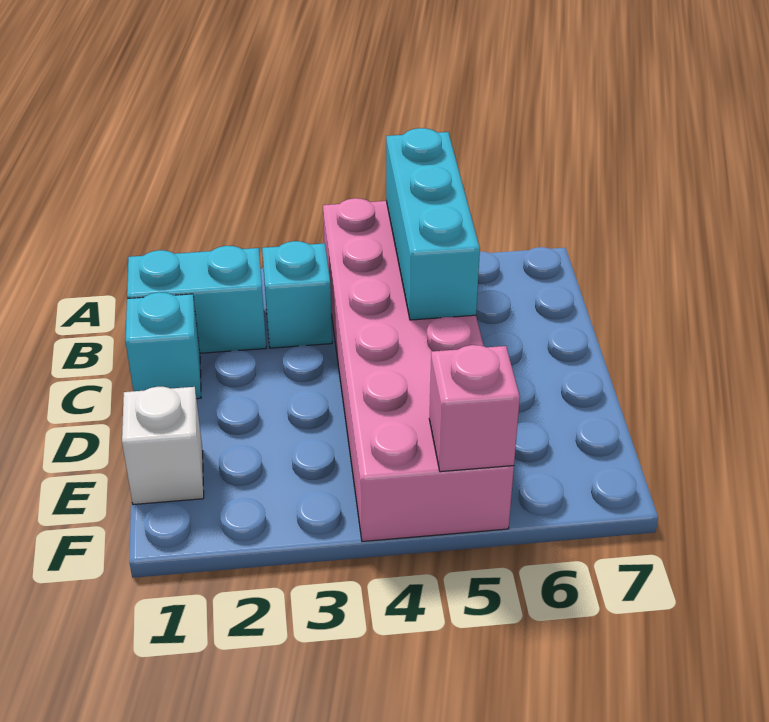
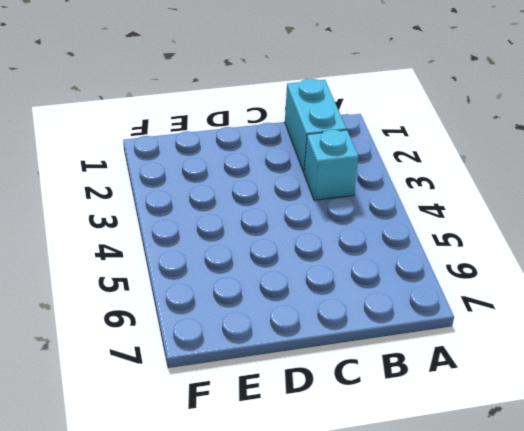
none -> pink brick A4:F5 level 1
none -> cyan brick C1 level 1

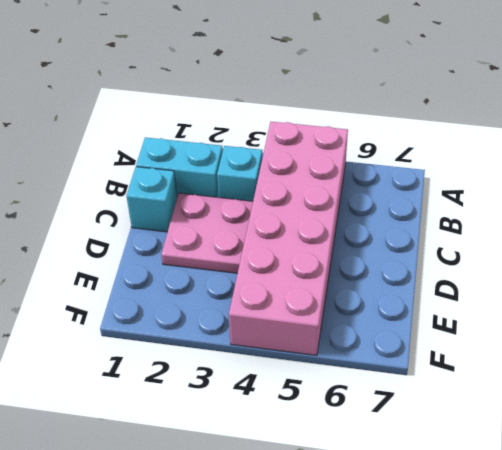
pink plate C2:D3 level 1 -> none
none -> white brick E1 level 1
none -> cyan brick A5:C5 level 2

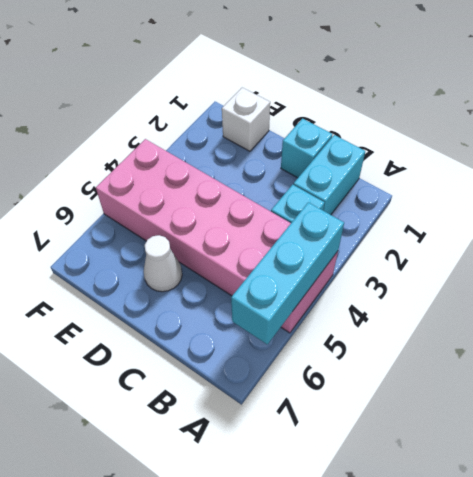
cyan brick A4:A6 level 2 -> cyan brick A5:C5 level 2
white cone D6 level 1 -> none
none -> pink brick F5 level 2

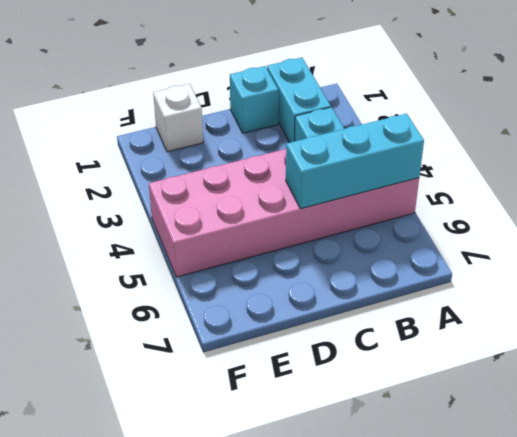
none -> pink brick F5 level 2

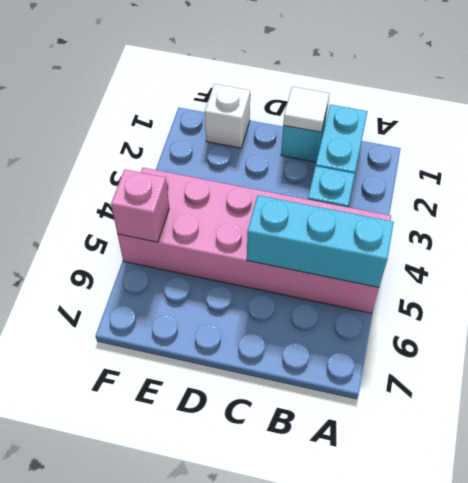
white tile C1 level 2 -> none

